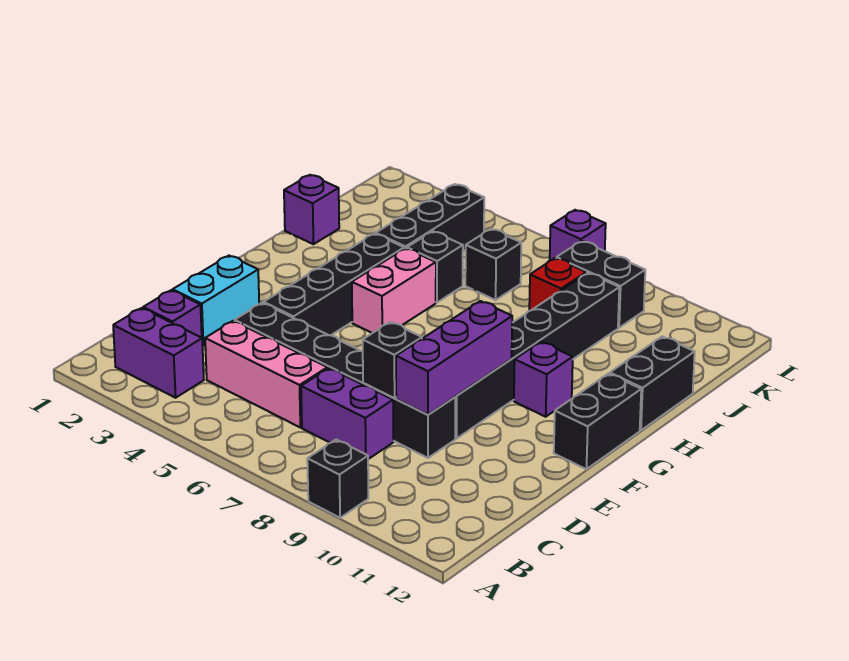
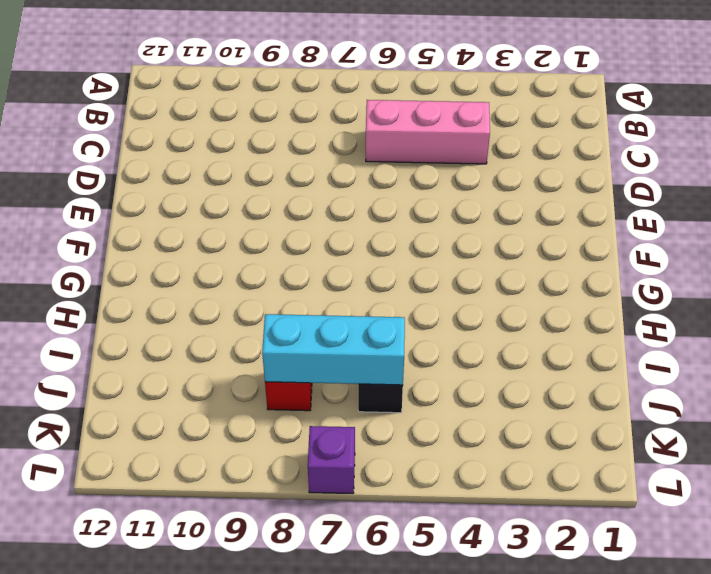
cyan brick J6:J8 level 2 -> none
none -> black brick A9 level 1
none -> purple brick B2:B3 level 1
none -> purple brick C2 level 1

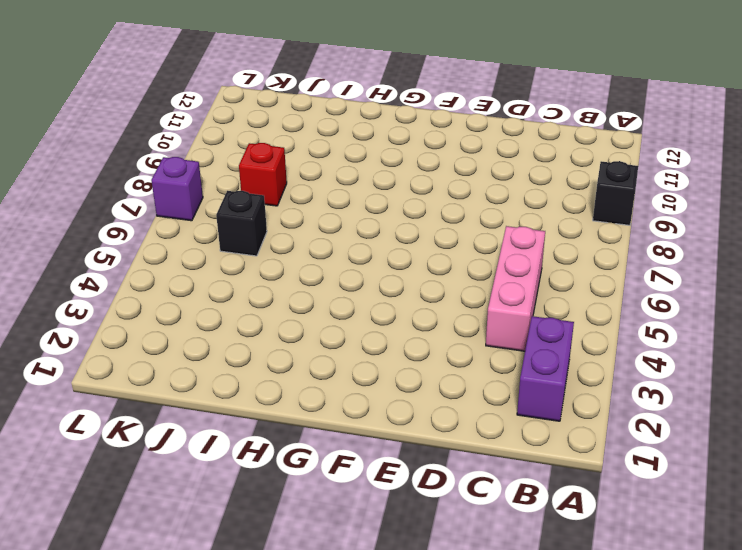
none -> purple brick C2 level 1
none -> purple brick C7:C8 level 1
none -> cyan brick D2:E2 level 1

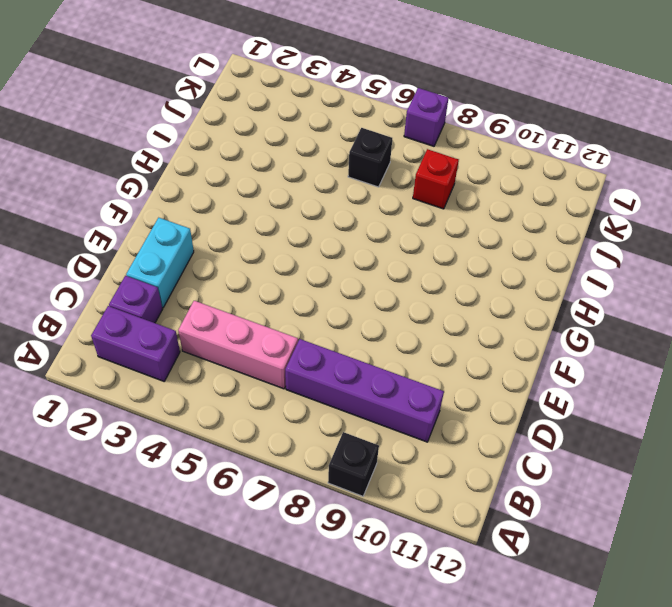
purple brick C7:C10 level 1 -> purple brick C7:C8 level 1
none -> black brick D4:D9 level 1
none -> black brick E4:H4 level 1
none -> black brick E9:J9 level 1

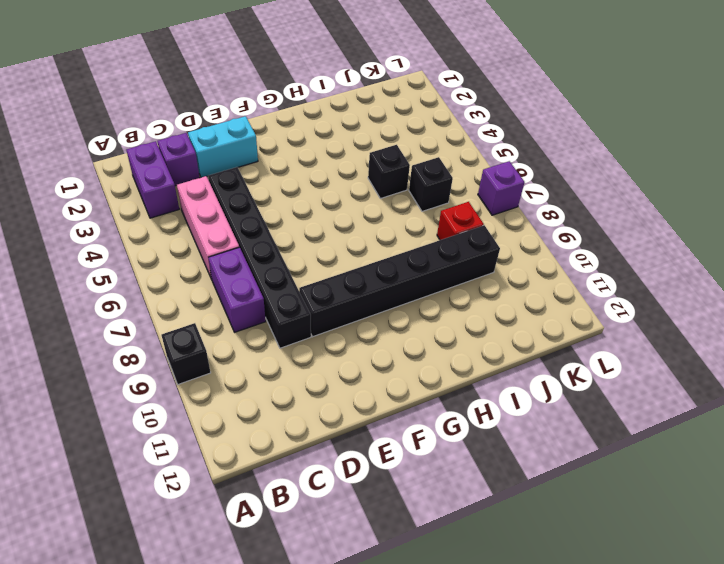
none -> black brick E4:H4 level 1
none -> black brick F12:G12 level 1
none -> pink brick G5:H5 level 1

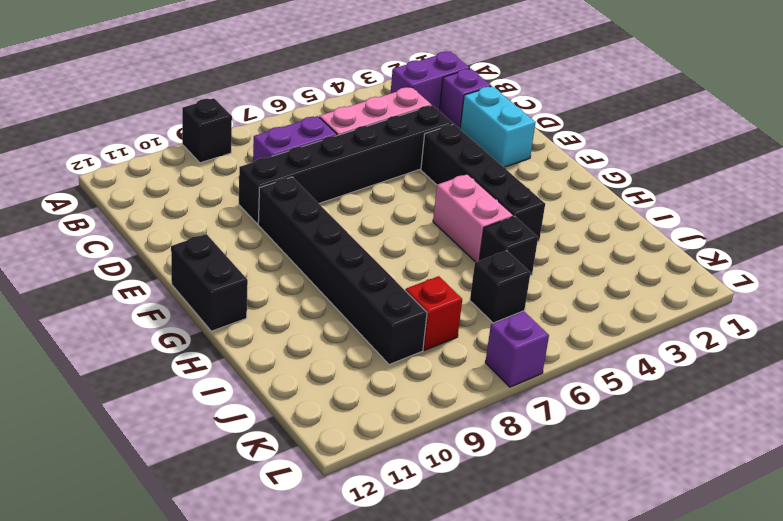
none -> purple brick G10 level 1
none -> black brick H12:I12 level 1
none -> purple brick I1 level 1

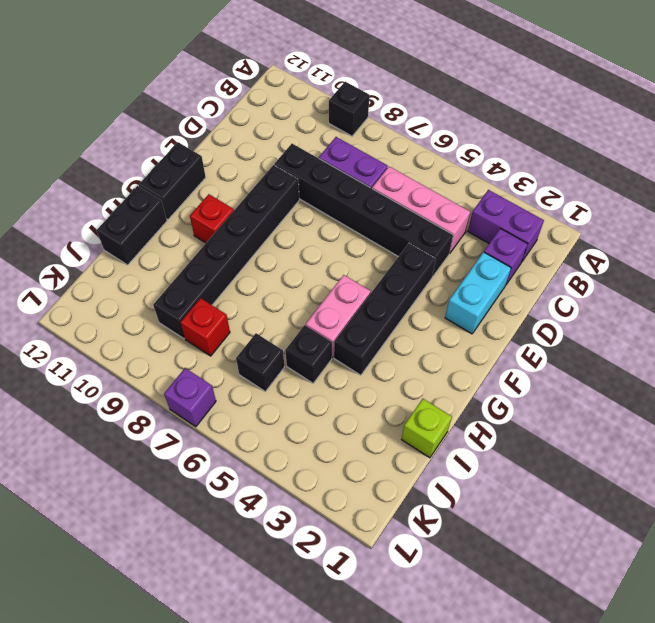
red brick G10 level 1 -> purple brick G10 level 1
lime brick I1 level 1 -> purple brick I1 level 1
none -> black brick I4:K4 level 1
none -> black brick K8:K9 level 1
none -> black brick D8 level 2

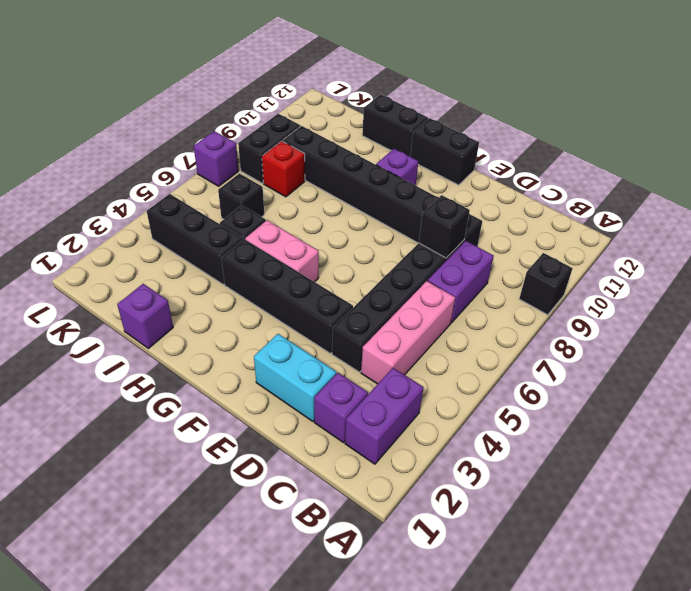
none -> purple brick D9:F9 level 2

